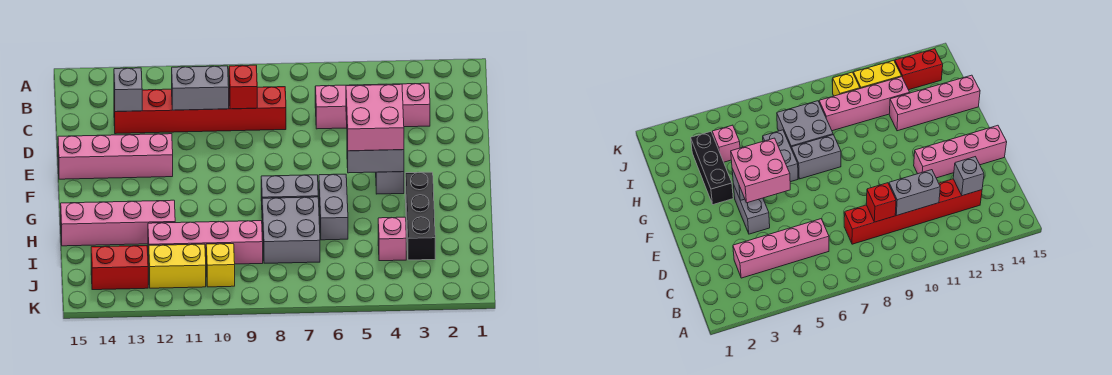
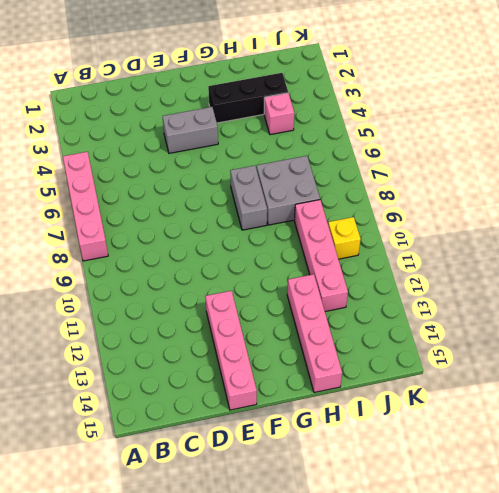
pink brick A5:A8 level 1 -> pink brick C3:C6 level 1
none -> red brick C8:C13 level 1
none -> grey brick G6:H6 level 1
none -> yellow brick J11:J12 level 1

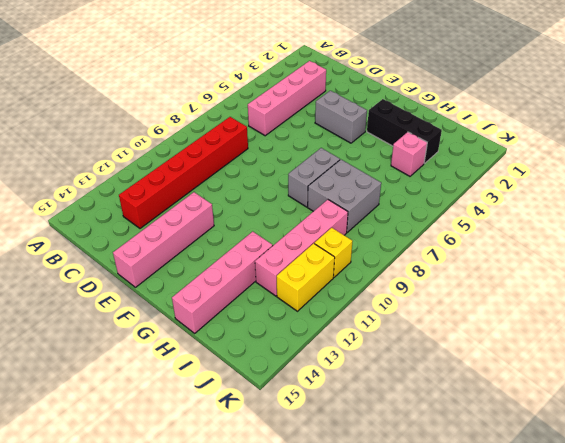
none -> grey brick G6:H6 level 1
none -> red brick J13:J14 level 1
none -> red brick C9 level 2

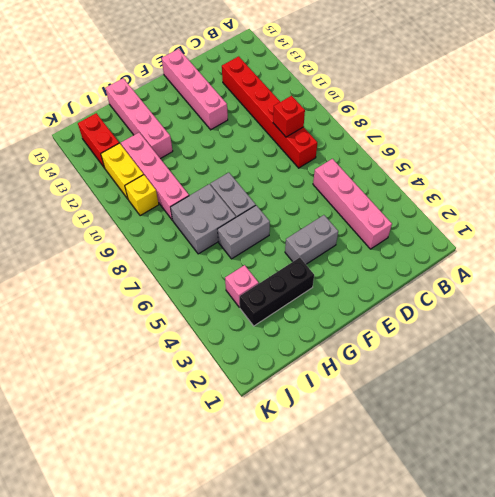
none -> grey brick C10:C11 level 2
none -> grey brick C13 level 2
none -> grey brick F4:F5 level 2

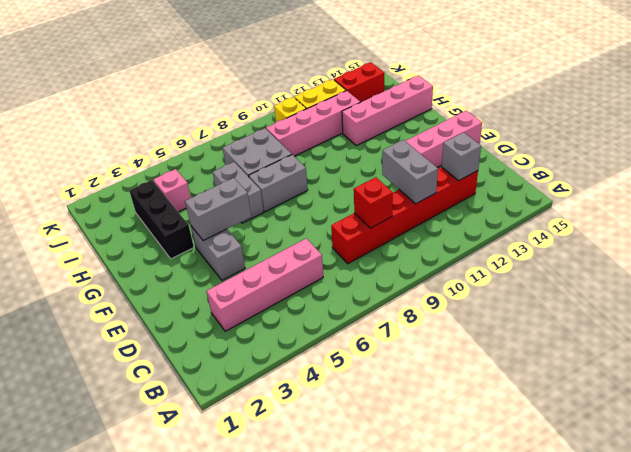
grey brick C11:D11 level 2 -> grey brick C10:C11 level 2
none -> pink brick E4:F5 level 3

